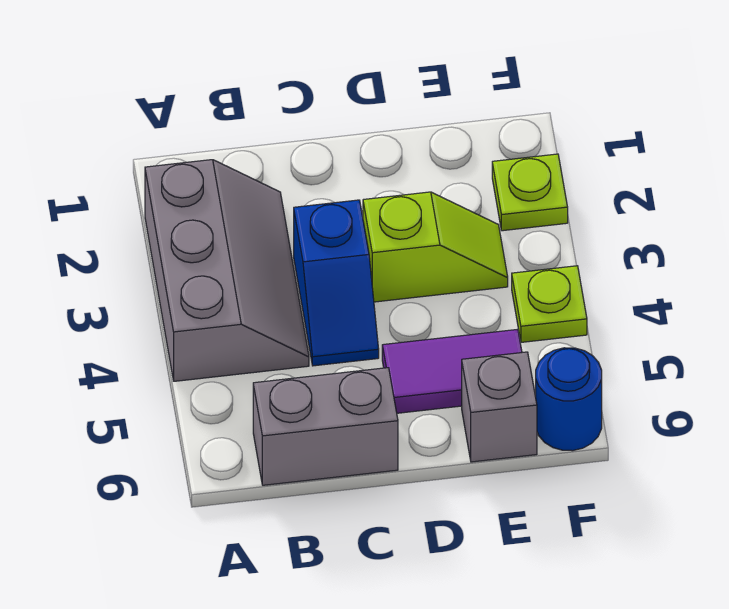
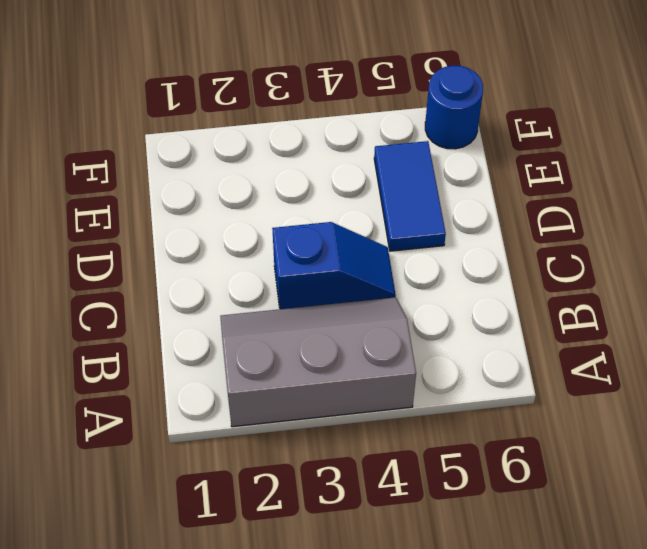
blue tile D5:E5 level 1 -> purple tile D5:E5 level 1
none -> grey brick B6:C6 level 1
none -> lime slope D3:E3 level 1 top D

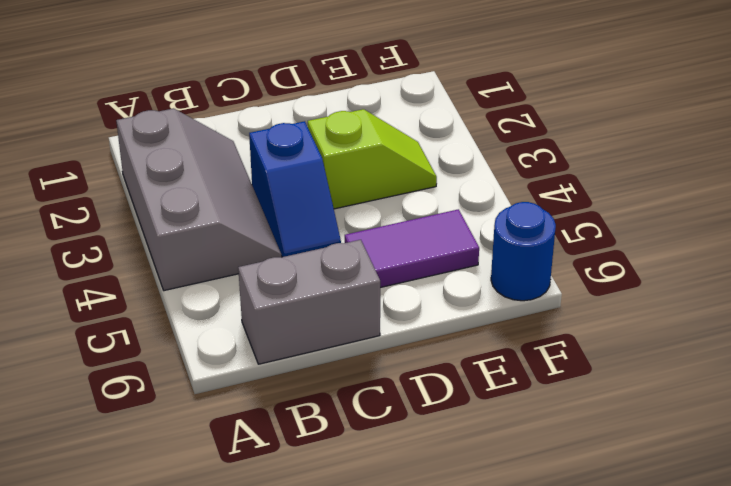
none -> grey brick E6 level 1
none -> lime plate F2 level 1

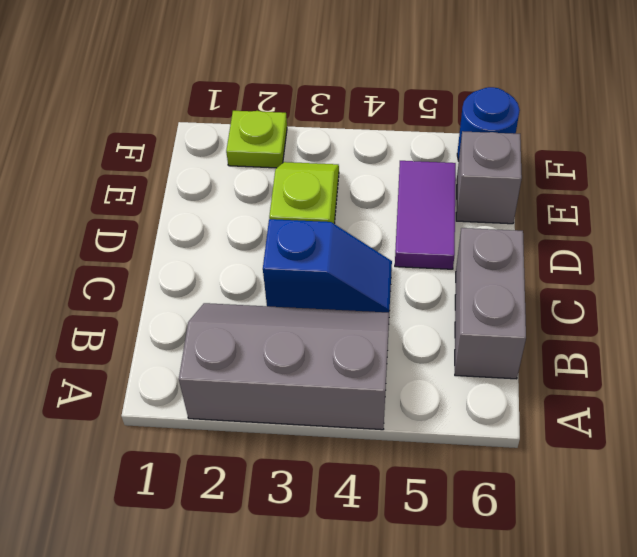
none -> lime plate F4 level 1

